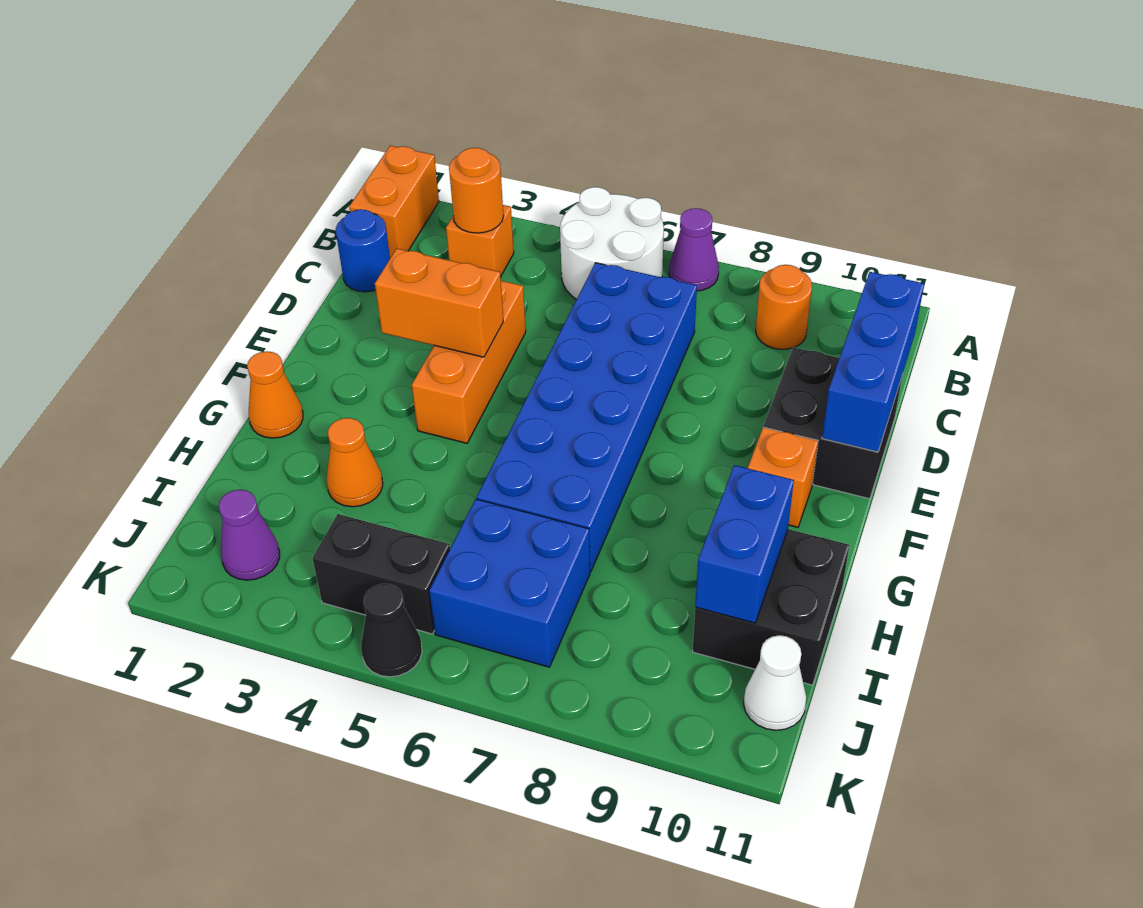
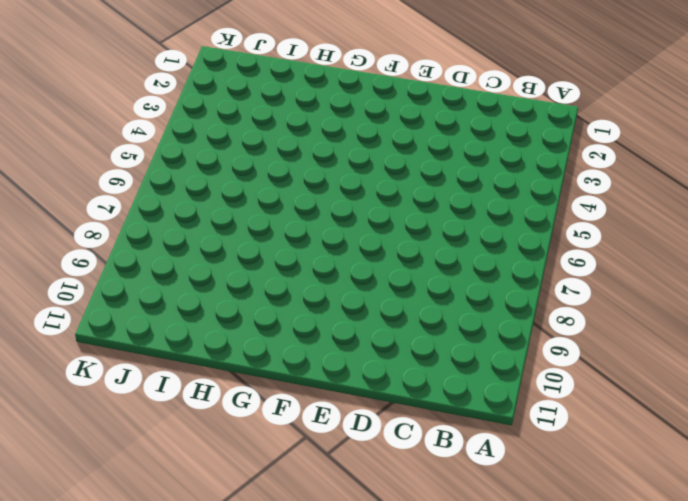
none -> orange brick A1:B1 level 1
none -> white round brick A5:B6 level 1
none -> purple cone A7 level 1

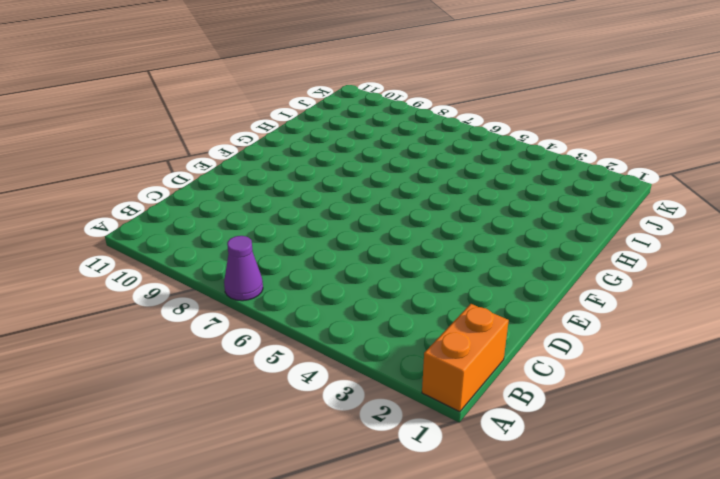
none -> white round brick A5:B6 level 1
none -> orange brick B3 level 1
none -> orange round brick B9 level 1

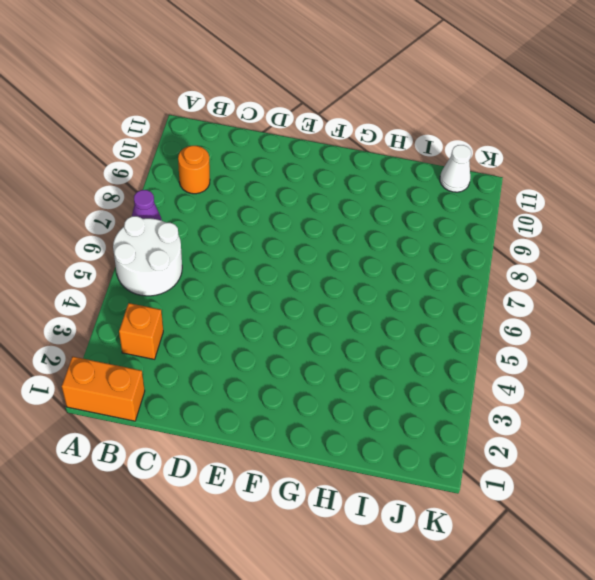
none -> blue round brick C1 level 1
none -> blue brick C6:H7 level 1
none -> orange brick D4:F4 level 1

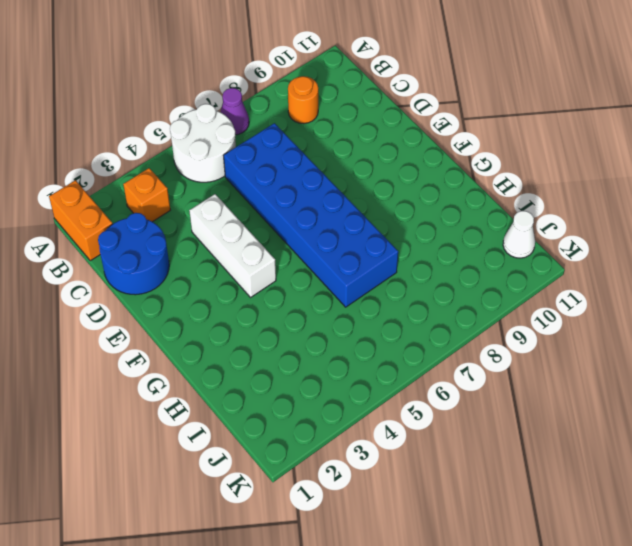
blue round brick C1:D2 level 1 -> blue round brick C1 level 1
white brick D4:F4 level 1 -> orange brick D4:F4 level 1
none -> black brick D10:E11 level 1
none -> orange brick F10 level 1
none -> orange cone G1 level 1

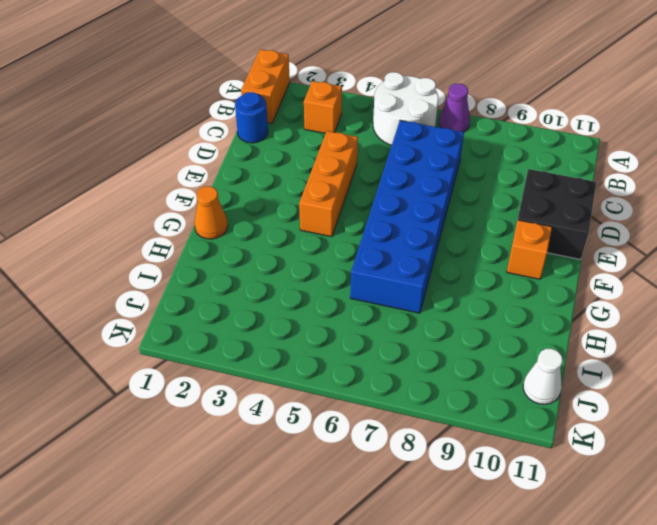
none -> orange round brick B9 level 1
none -> orange cone H3 level 1
none -> black brick H10:I11 level 1

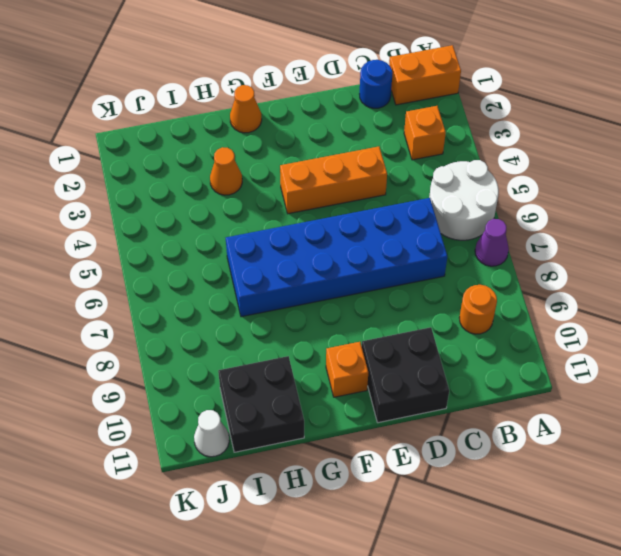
none -> blue brick I6:J7 level 1
none -> purple cone J2 level 1
none -> black brick J4:J5 level 1

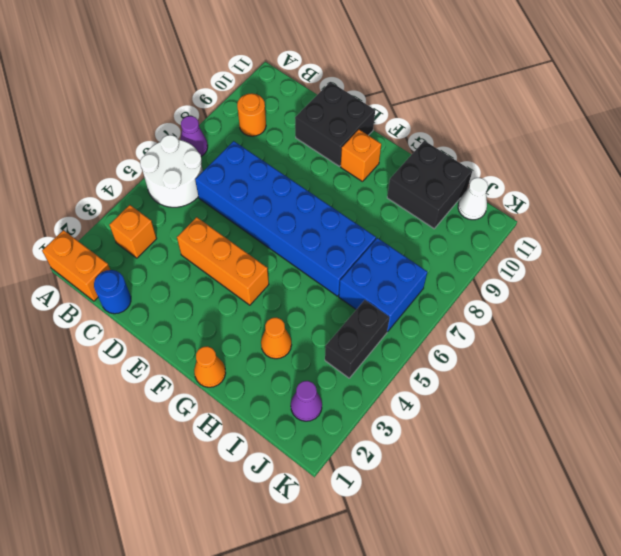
none -> black cone K5 level 1
none -> orange round brick B3 level 2
none -> blue brick C11:E11 level 2

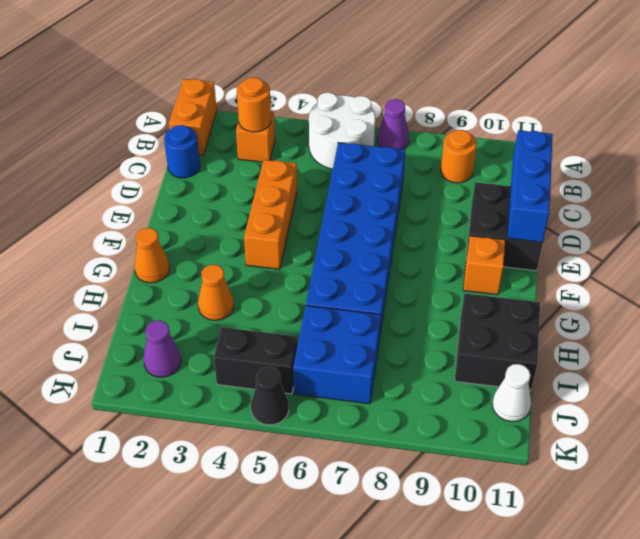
none -> orange brick E3:E4 level 2
none -> blue brick H10:I10 level 2

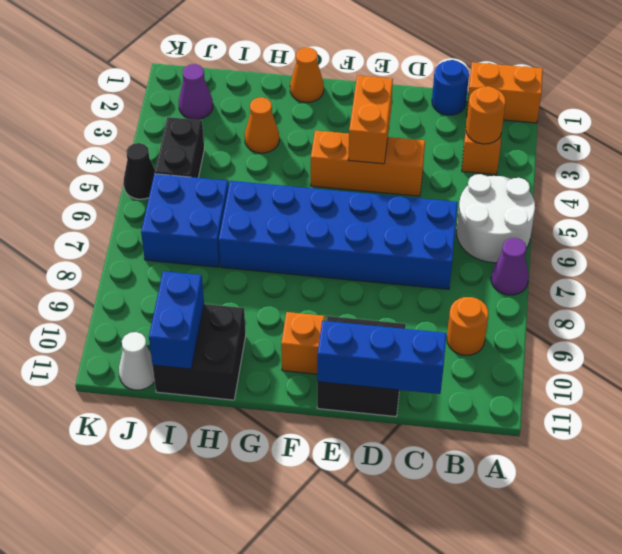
blue brick I10:I11 level 2 -> blue brick H10:I10 level 2

